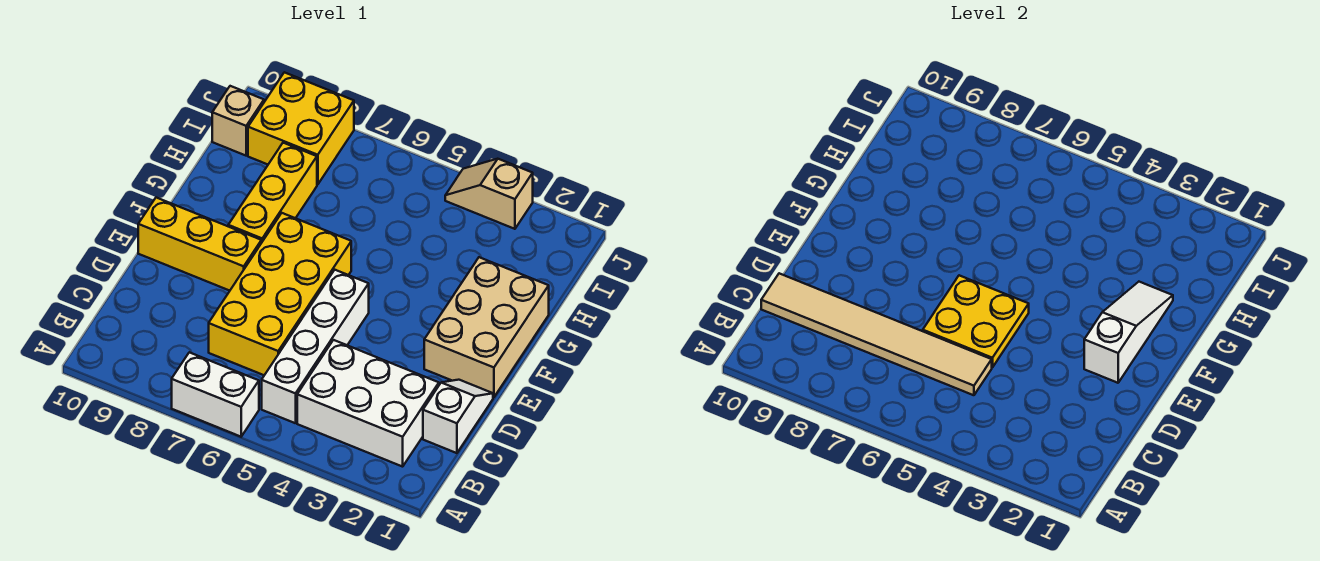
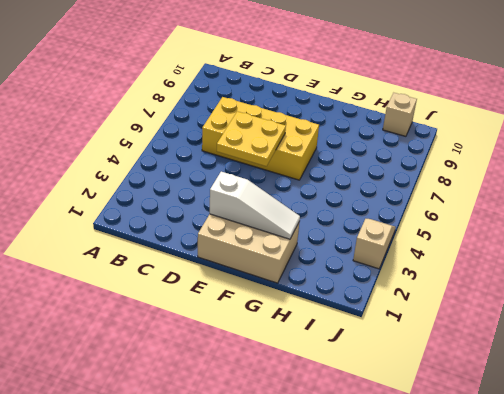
none -> white brick A6:A7 level 1
none -> white brick B2:C4 level 1
none -> white brick B5:E5 level 1

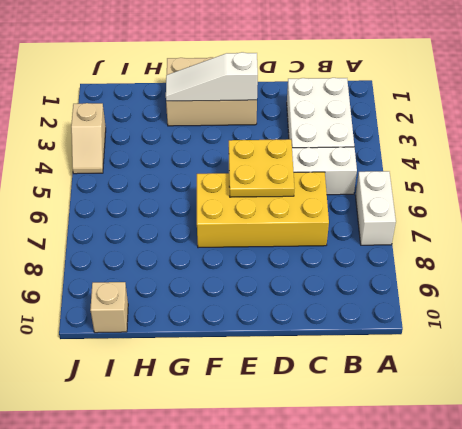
none -> white slope C1:D1 level 1 top C
none -> yellow brick E8:E10 level 1
none -> yellow brick F8:H8 level 1

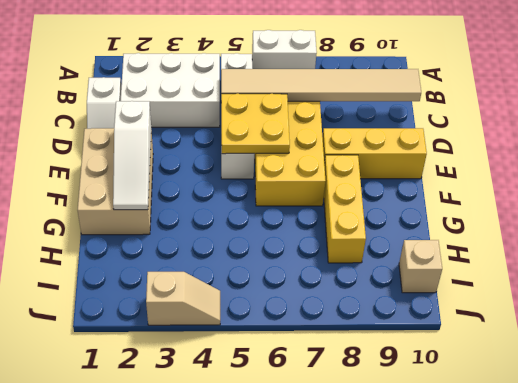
none -> yellow brick I8:J9 level 1

